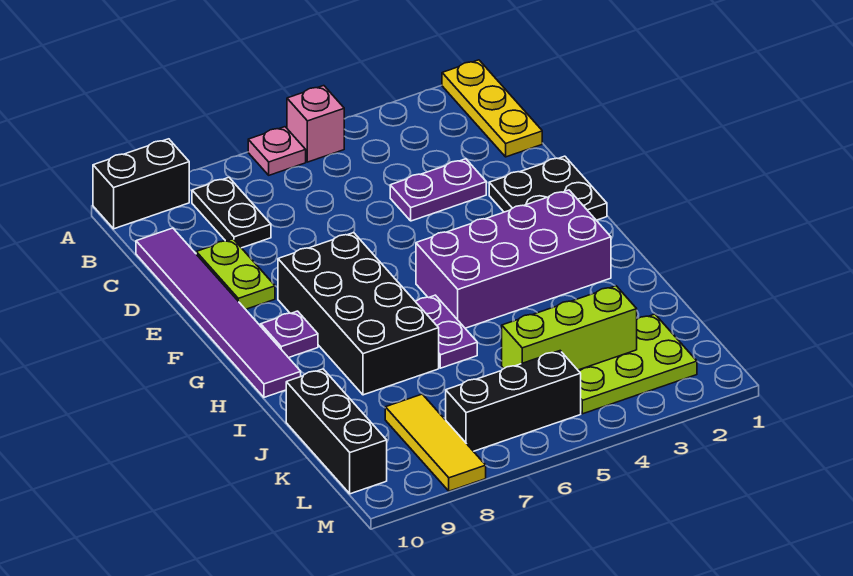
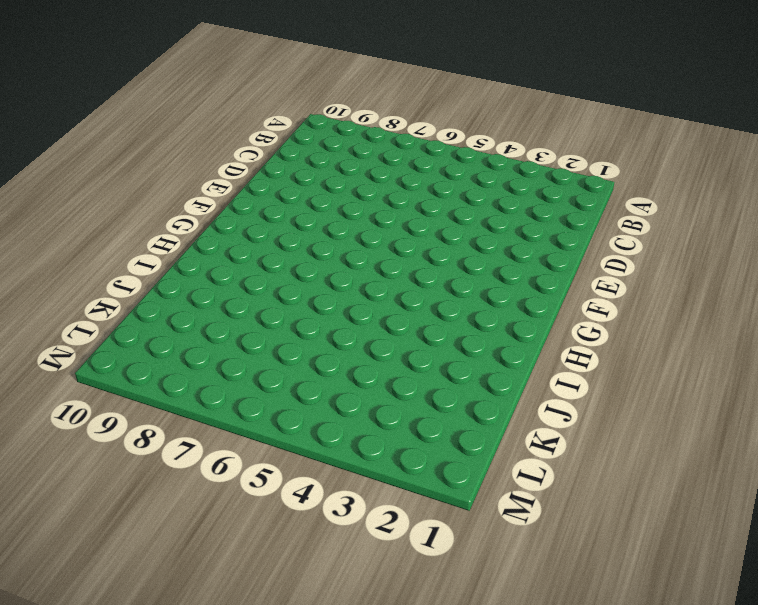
none -> yellow plate A1:C1 level 1
none -> pink brick A5 level 1
none -> pink plate A6 level 1

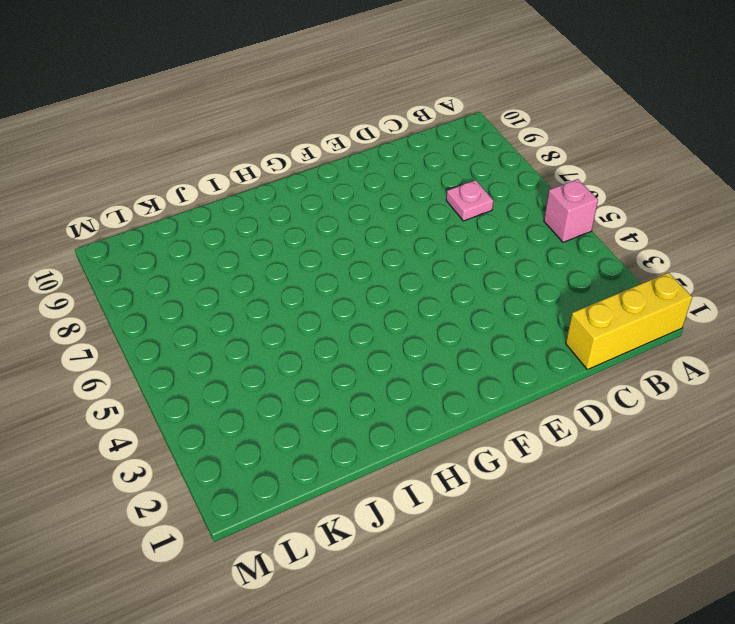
yellow brick A1:C1 level 1 -> yellow plate A1:C1 level 1
pink plate C7 level 1 -> pink plate A6 level 1
none -> black brick A9:A10 level 1
none -> black plate B8:C8 level 1
none -> purple tile C10:H10 level 1

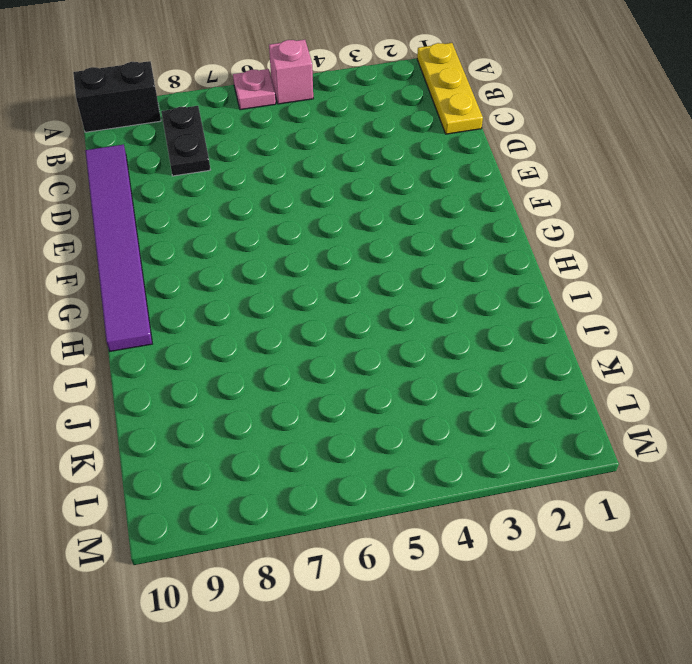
none -> purple plate D3:D4 level 1
none -> lime plate D9:E9 level 1
none -> black plate E1:F2 level 1

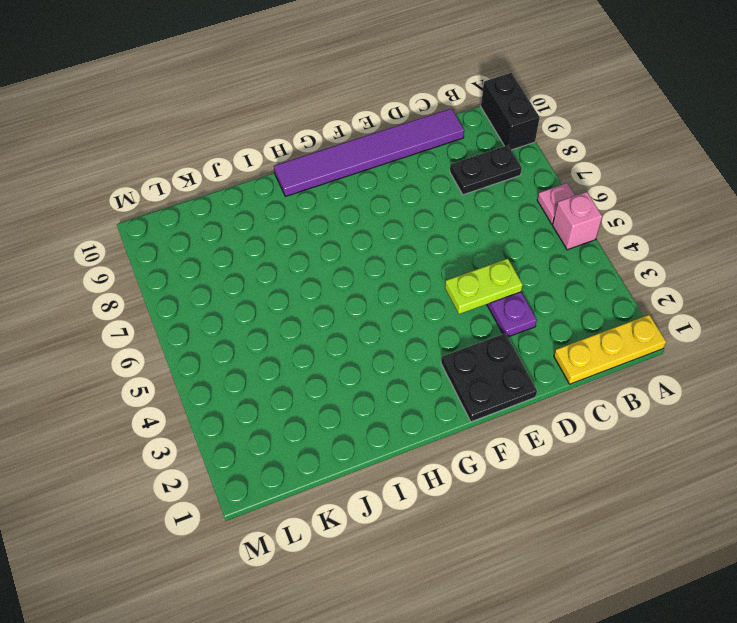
lime plate D4:E4 level 2 -> lime plate D9:E9 level 1
none -> black brick F7:I8 level 1
none -> purple brick G2:H5 level 1
none -> purple plate G9 level 1

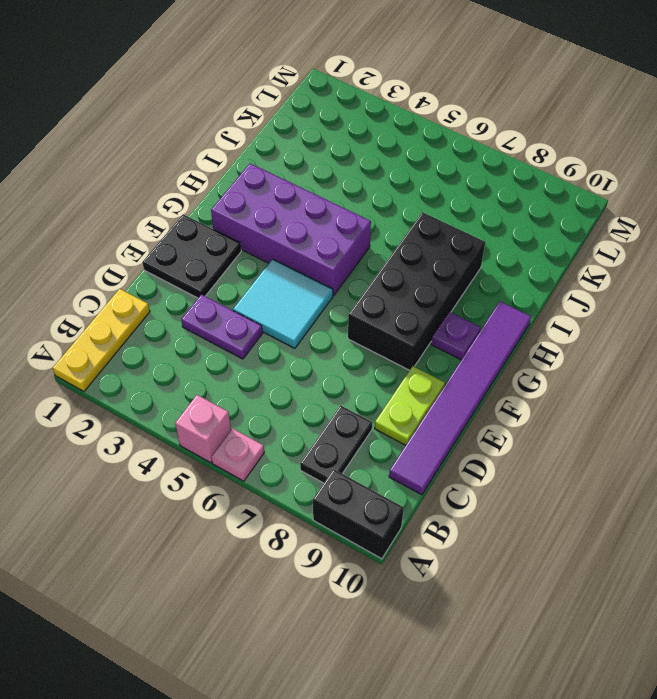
cyan tile E4:F5 level 1 -> none
none -> purple plate H6:I6 level 1
none -> black brick J10:L10 level 1
none -> lime plate K2:L4 level 1

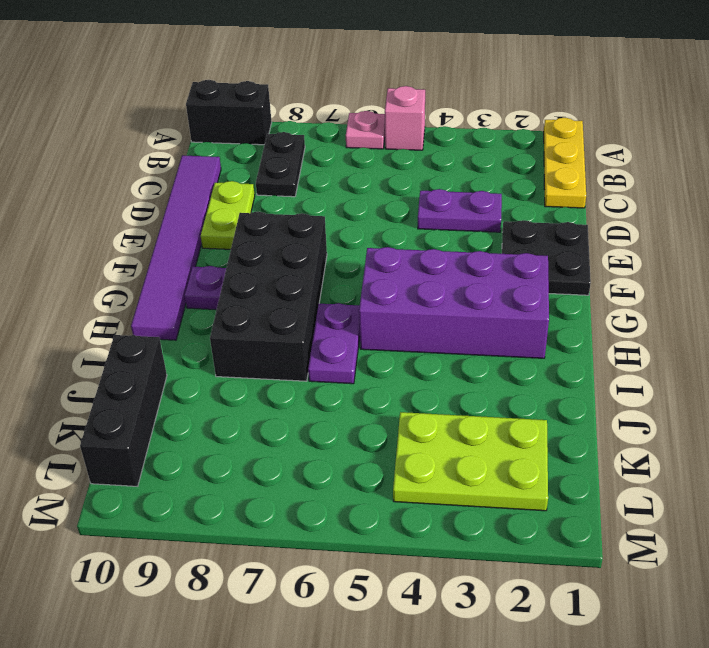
none -> yellow tile K8:M8 level 1
none -> black brick L5:L7 level 1
none -> lime brick K3:K5 level 2

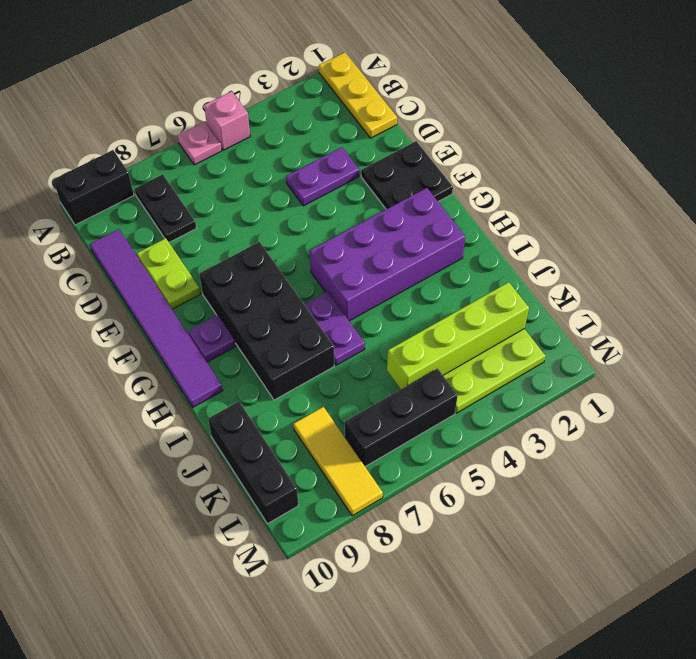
lime brick K2:K5 level 2 -> lime brick K3:K5 level 2

